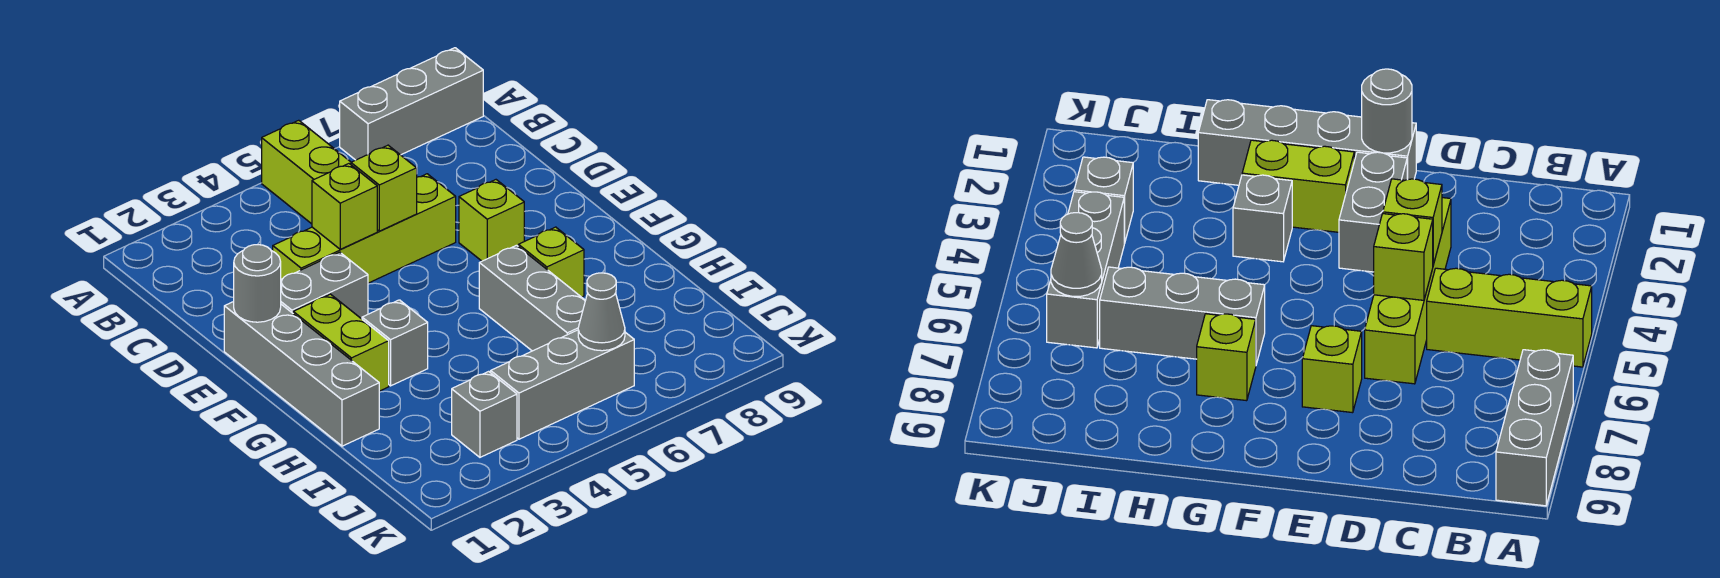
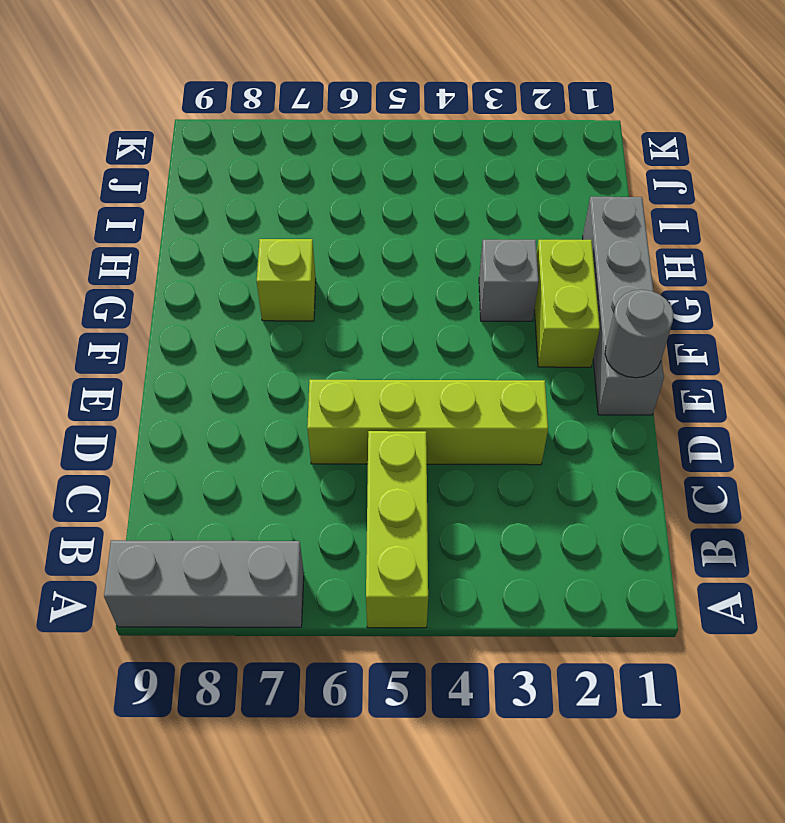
none -> grey brick E2:E3 level 1
none -> lime brick E7 level 1
none -> grey brick G6:I6 level 1

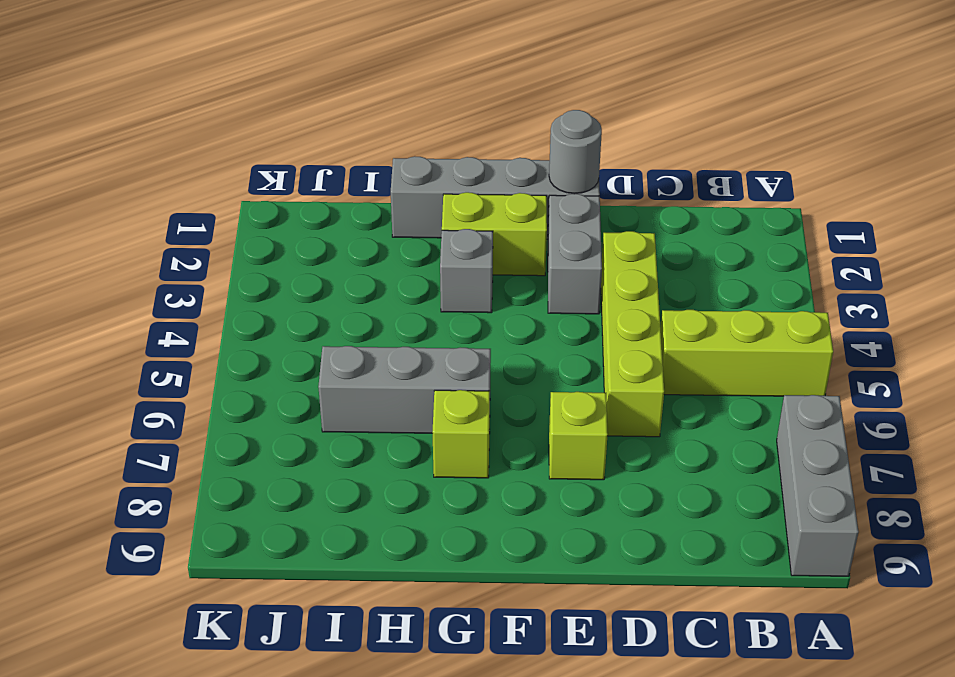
none -> grey brick J3 level 1
none -> grey brick J4:J6 level 1
none -> lime brick D4 level 2

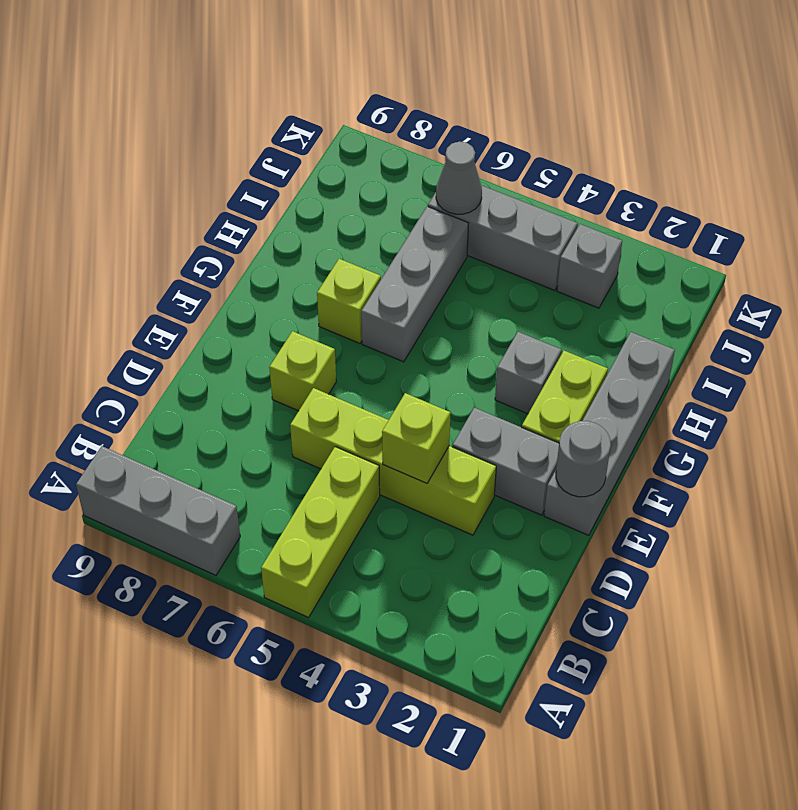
none -> lime brick D5 level 2

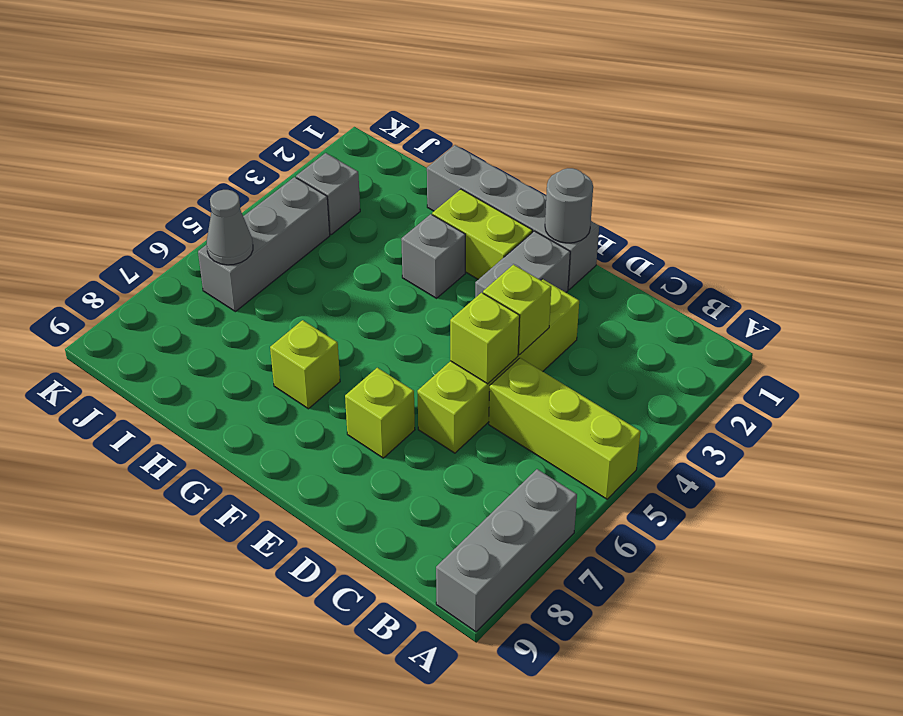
none -> grey brick G6:I6 level 1

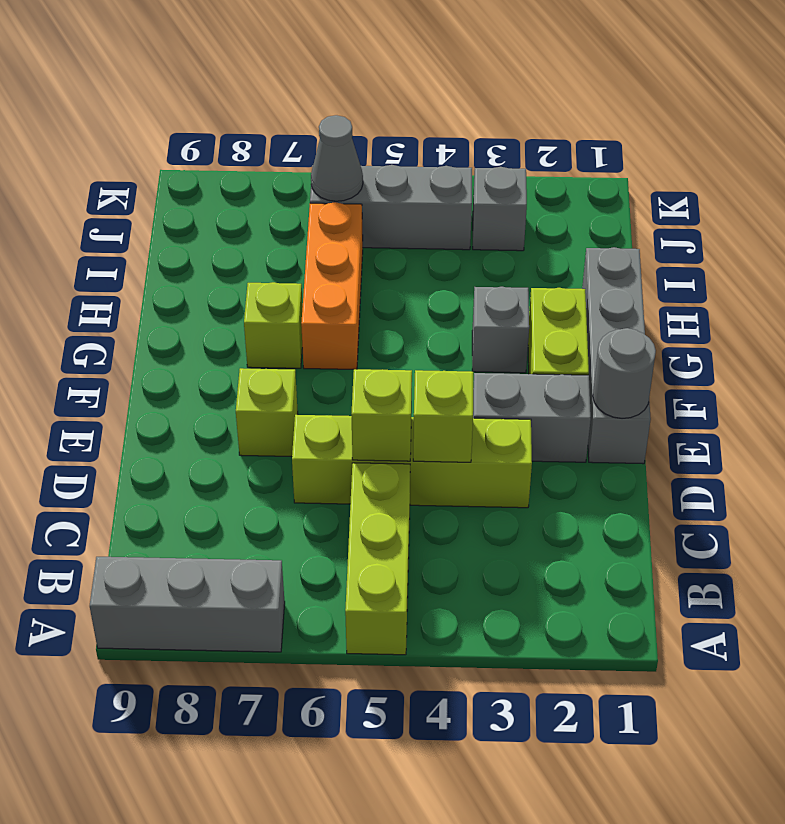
orange brick G6:I6 level 1 -> grey brick G6:I6 level 1

